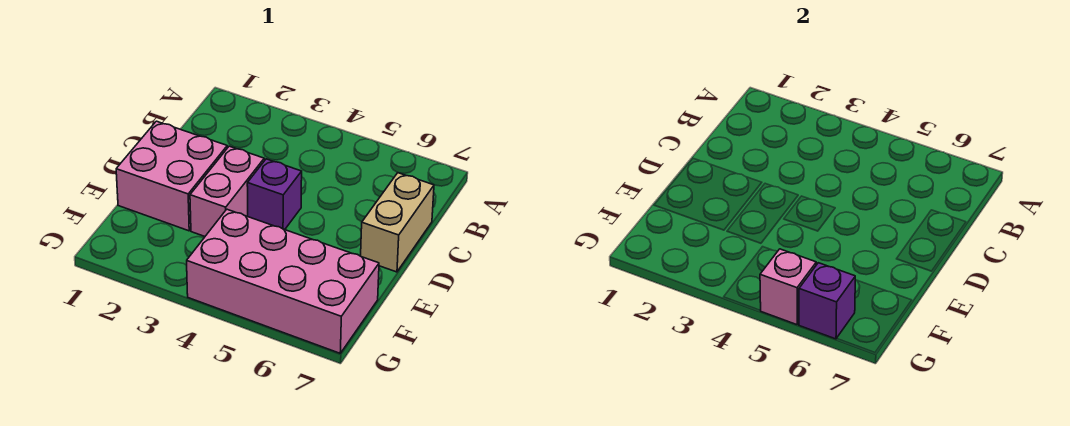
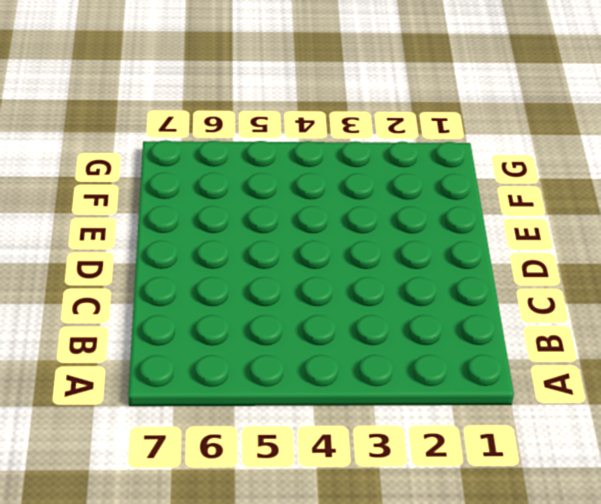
none -> tan brick C7:D7 level 1
none -> pink brick D1:E2 level 1

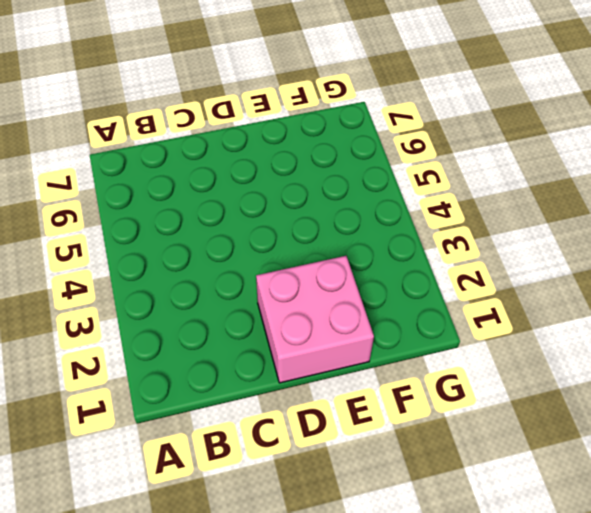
none -> tan brick C7:D7 level 1
none -> pink brick D3:E3 level 1

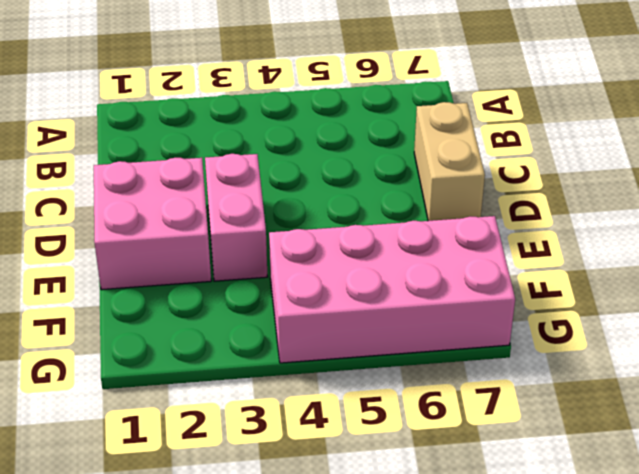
none -> purple brick D4 level 1
none -> pink brick G5 level 2

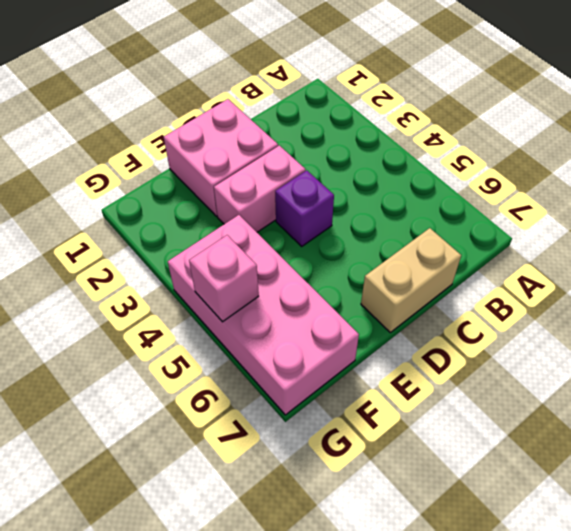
none -> purple brick G6 level 2

